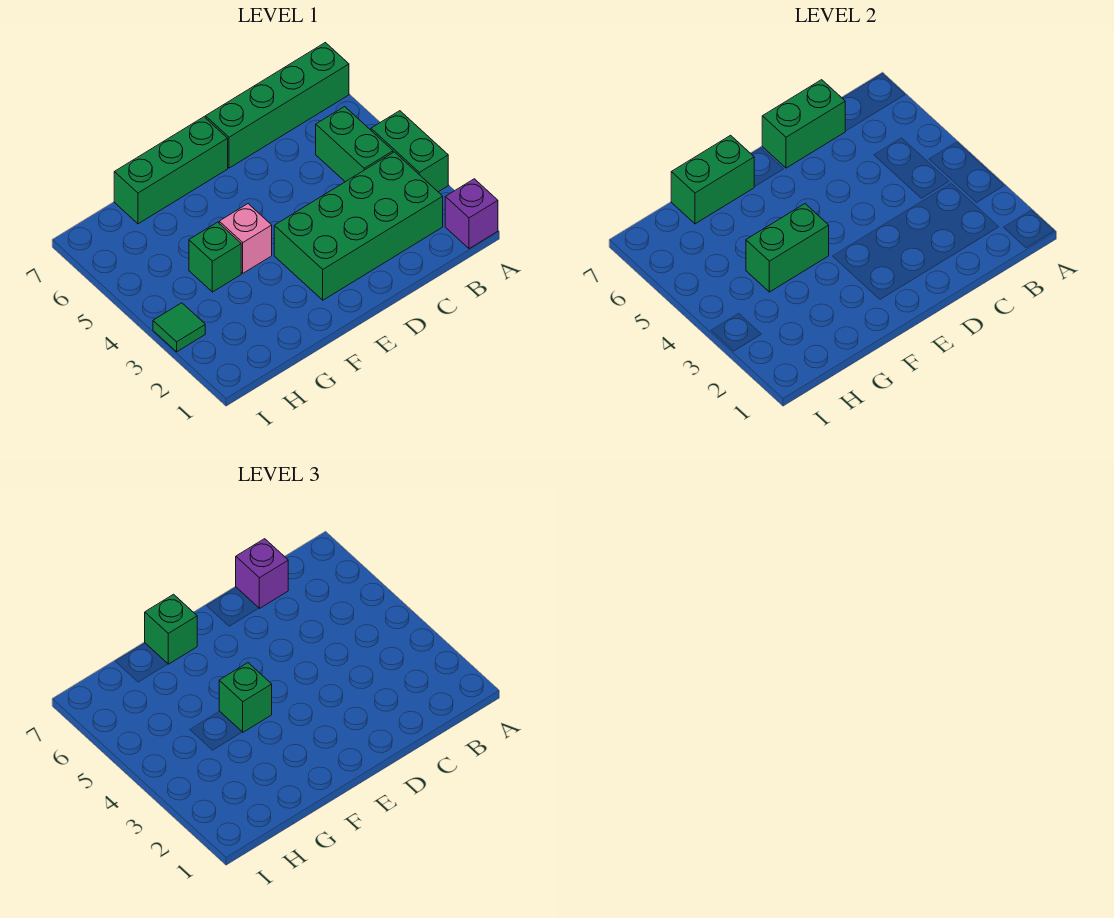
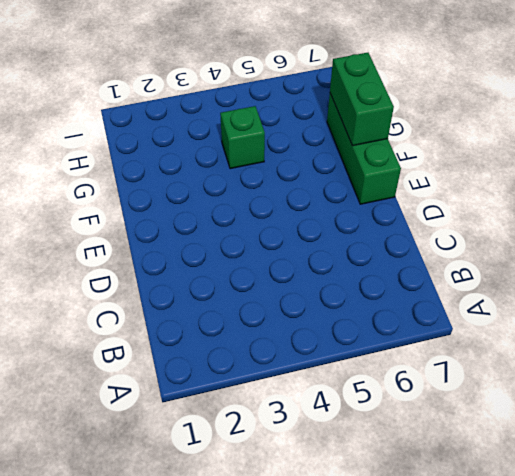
none -> purple brick A1 level 1
none -> green brick A3:A4 level 1
none -> green brick A7:D7 level 1

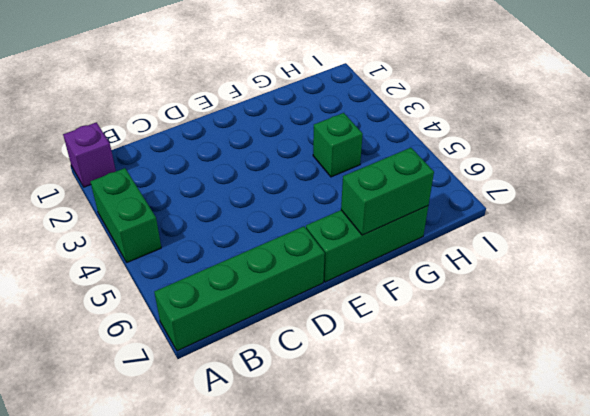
none -> green brick B2:E3 level 1
none -> green brick B4:B5 level 1
none -> pink brick F4 level 1

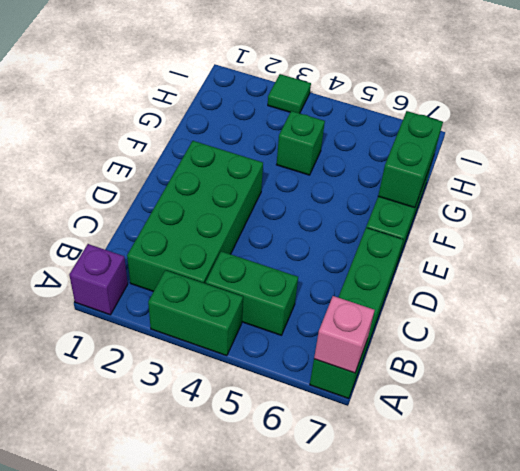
pink brick A7 level 2 -> pink brick F4 level 1
none -> green brick C7:D7 level 2
none -> green brick F4:G4 level 2
none -> purple brick C7 level 3

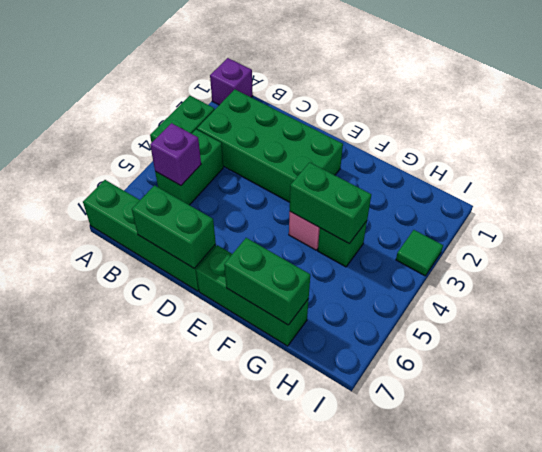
purple brick B5 level 2 -> purple brick C7 level 3
none -> green brick F4 level 3
none -> green brick F7 level 3

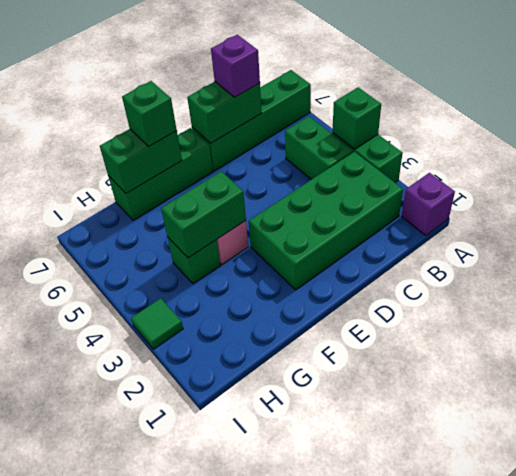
green brick A4 level 2 -> green brick F4 level 3

